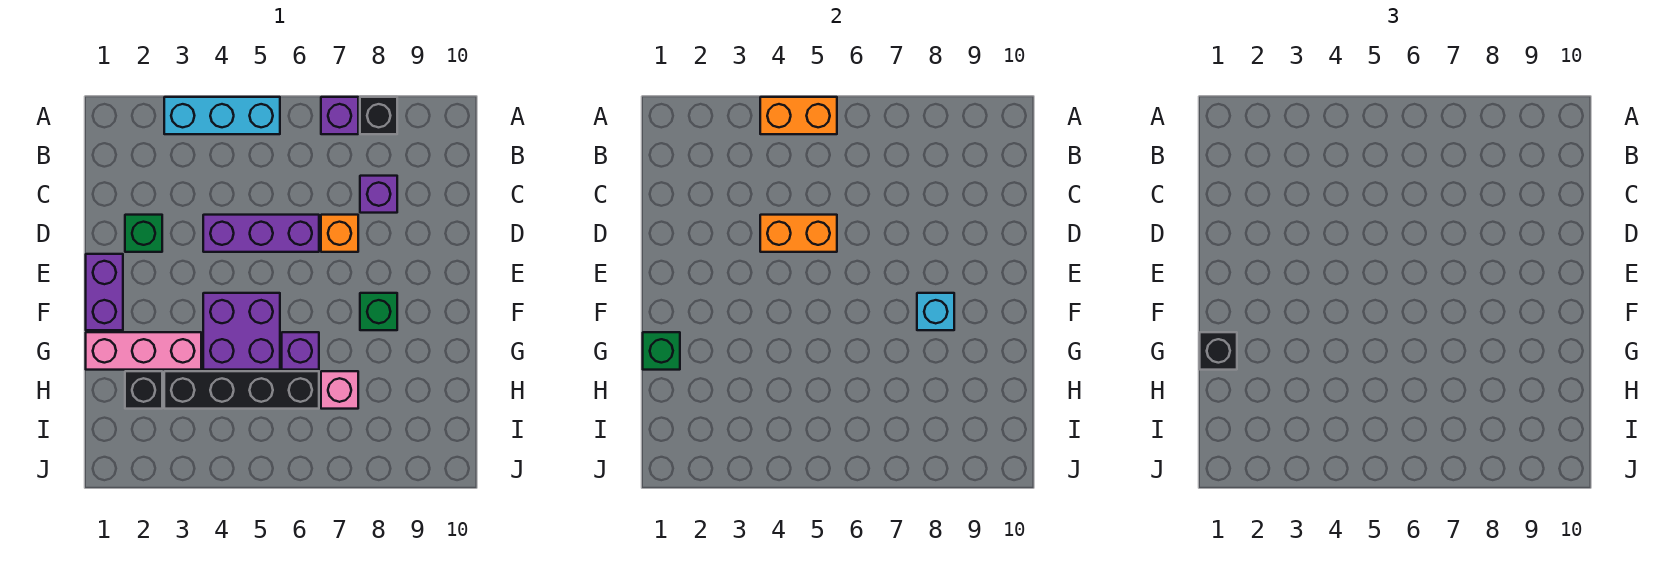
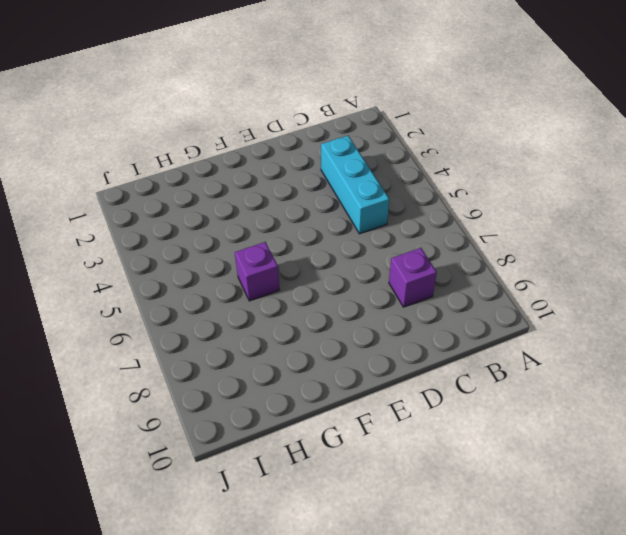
cyan brick C3:C5 level 1 -> cyan brick A3:A5 level 1
none -> purple brick A7 level 1
none -> black brick A8 level 1
none -> green brick D2 level 1

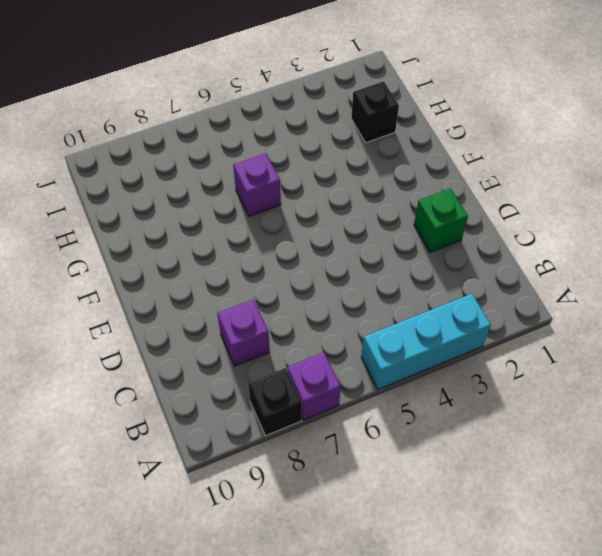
none -> purple brick D4:D6 level 1
none -> orange brick D7 level 1
none -> purple brick E1:F1 level 1

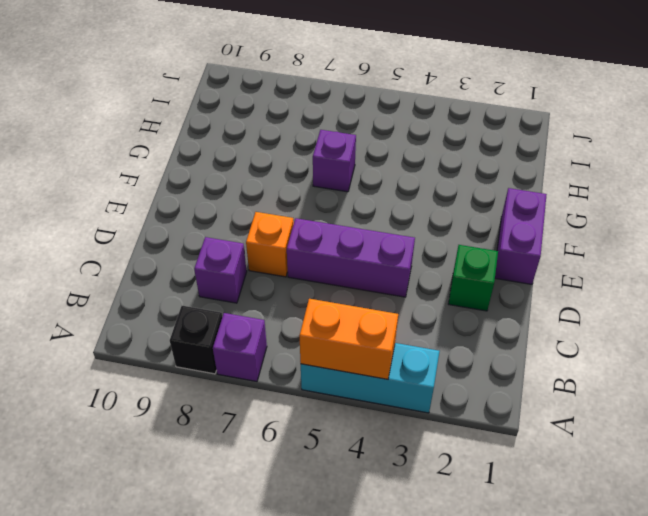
none -> purple brick F4:G5 level 1
none -> green brick F8 level 1
none -> pink brick G1:G3 level 1

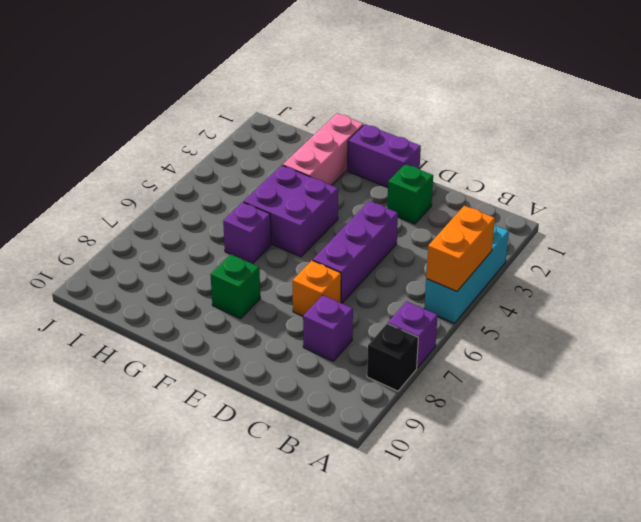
none -> black brick H2 level 1
none -> black brick H3:H6 level 1
none -> pink brick H7 level 1

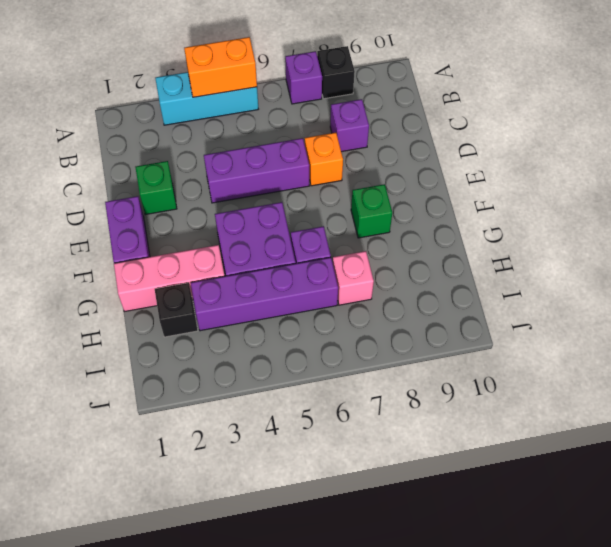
purple brick H3:H6 level 1 -> black brick H3:H6 level 1
none -> orange brick D4:D5 level 2
none -> cyan brick F8 level 2
none -> green brick G1 level 2

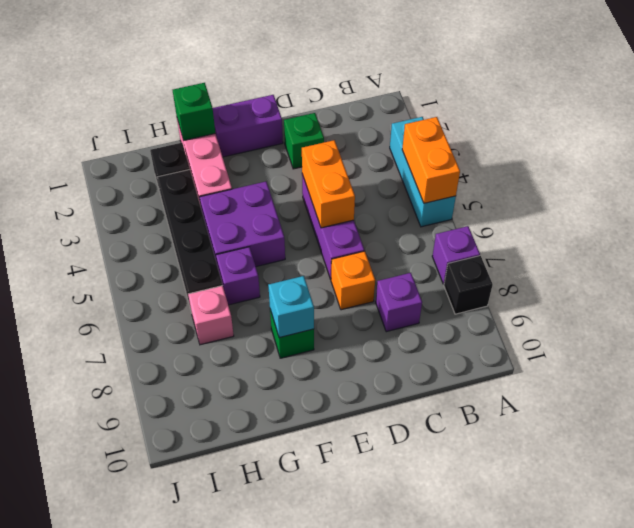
none -> black brick G1 level 3

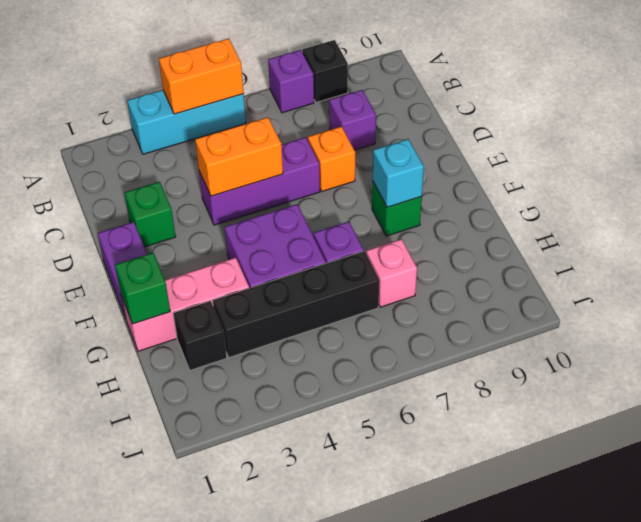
none -> black brick G1 level 3

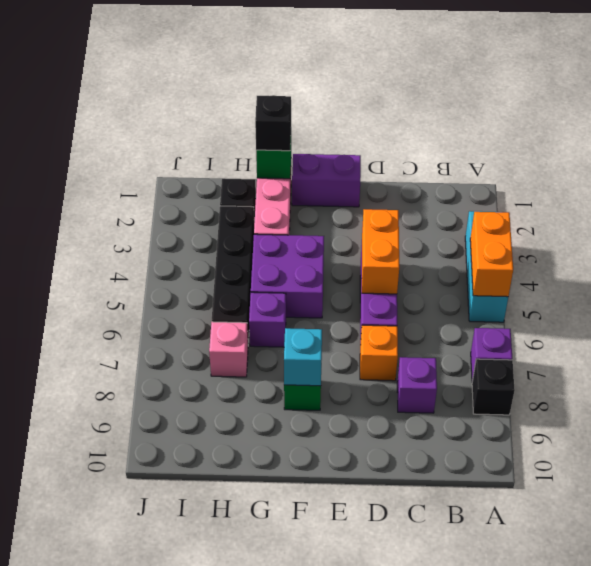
none -> green brick D2 level 1

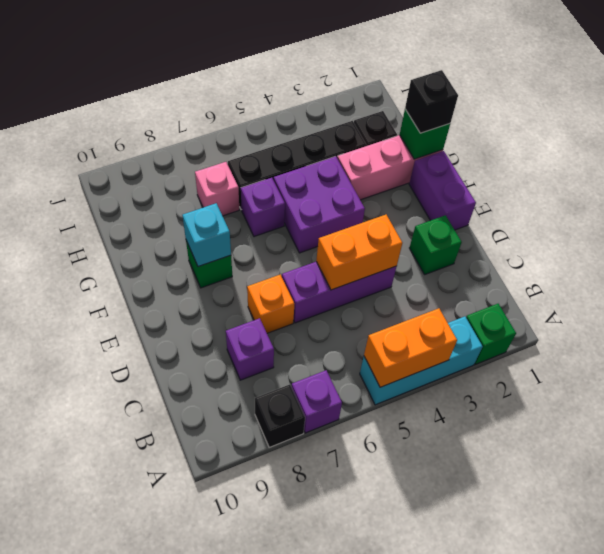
green brick A2 level 1 -> none

